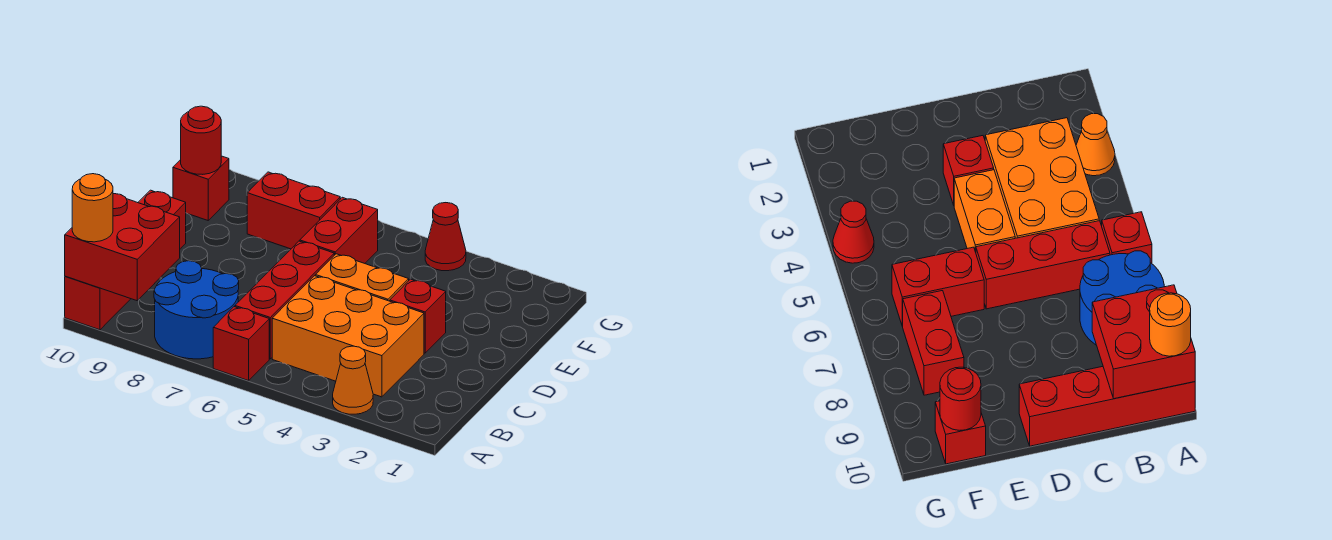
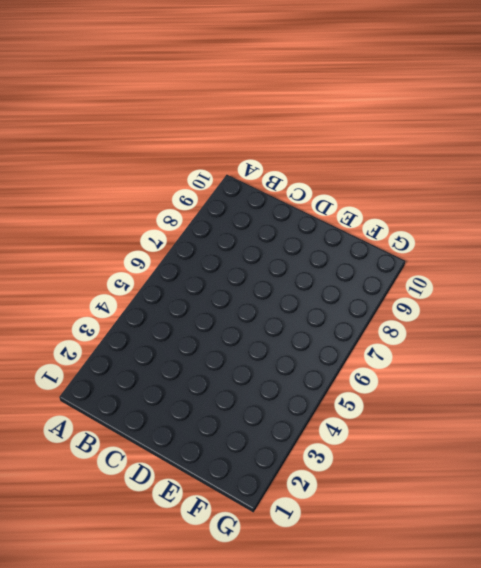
none -> orange cone A3 level 1
none -> red brick A6 level 1
none -> blue round brick A7:B8 level 1

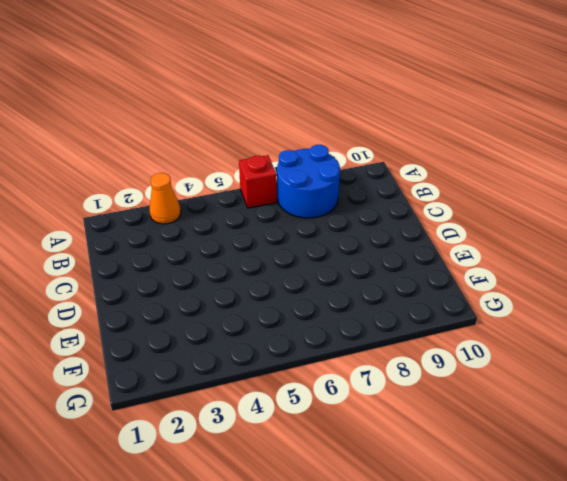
none -> red brick A10:D10 level 1
none -> orange brick B3:C5 level 1
none -> red brick B6:D6 level 1

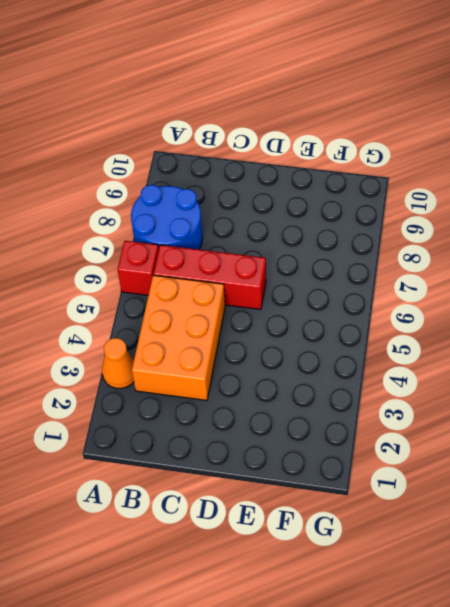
none -> red brick A10:D10 level 1
none -> red brick D3 level 1
none -> orange brick D4:D5 level 1

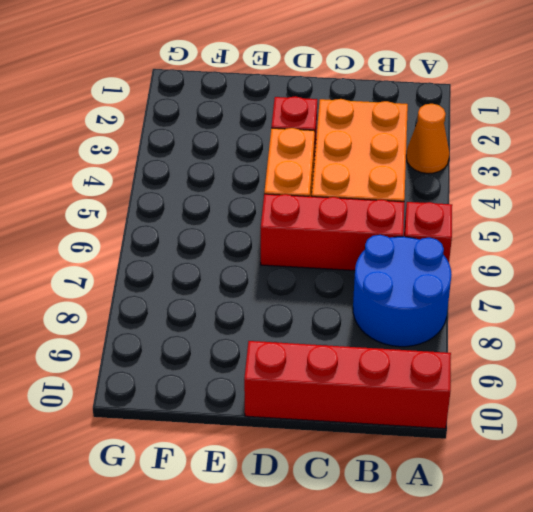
none -> red brick E6:F6 level 1
none -> red brick F7:F8 level 1
none -> red brick F10 level 1

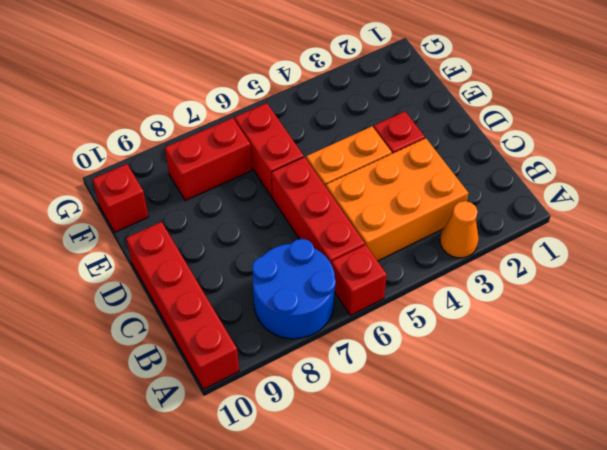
none -> red cone G4 level 1
none -> red brick A9:B10 level 2
none -> red round brick F10 level 2

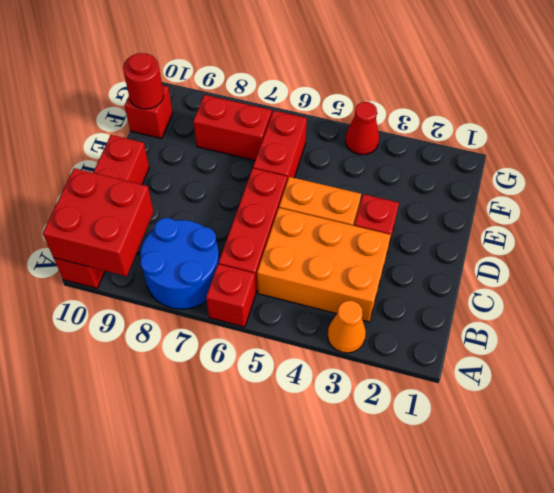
none -> orange round brick A10 level 3

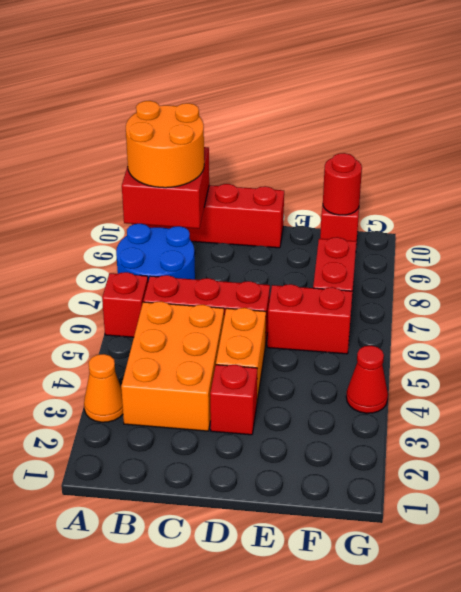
orange round brick A9:B10 level 3 -> orange round brick A10 level 3

